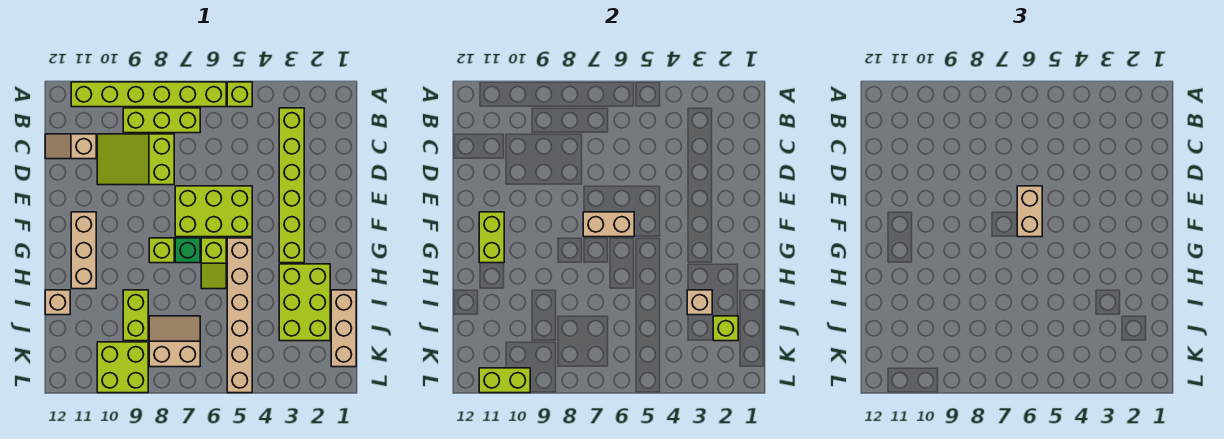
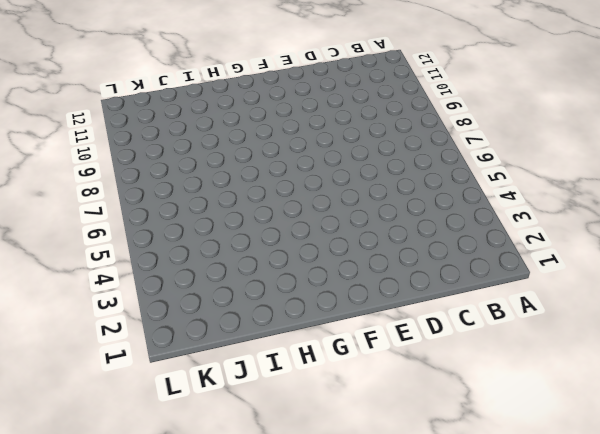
none -> lime brick A5 level 1
none -> lime brick A6:A11 level 1
none -> lime brick B3:G3 level 1

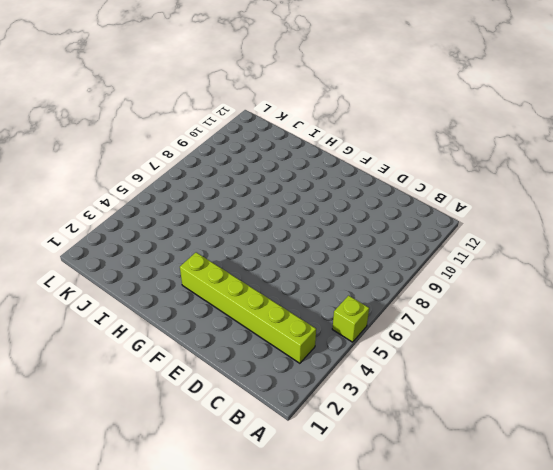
none -> lime brick A6:A11 level 1
none -> lime brick B7:B9 level 1
none -> lime slope C8:D10 level 1 top 8

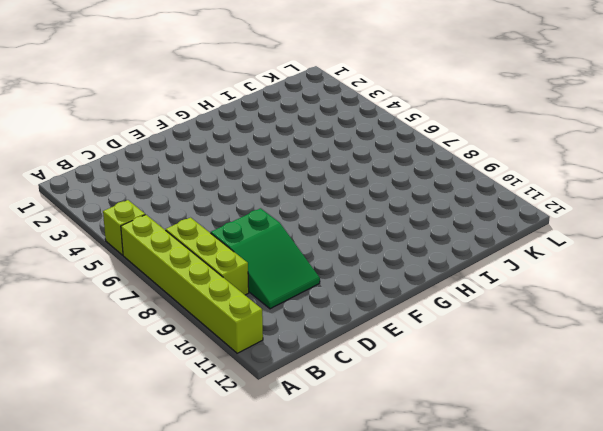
green slope C8:D10 level 1 top 8 -> lime slope C8:D10 level 1 top 8
none -> lime brick B3:G3 level 1
none -> tan slope C11:C12 level 1 top 11
none -> lime brick E5:F7 level 1

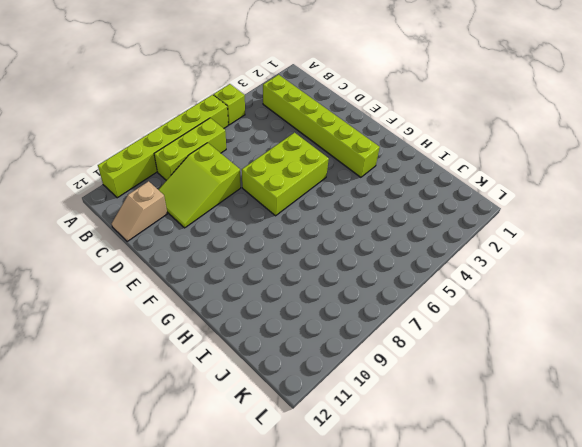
none -> tan brick F11:H11 level 1
none -> tan brick G5:L5 level 1
none -> lime slope G6:H6 level 1 top G

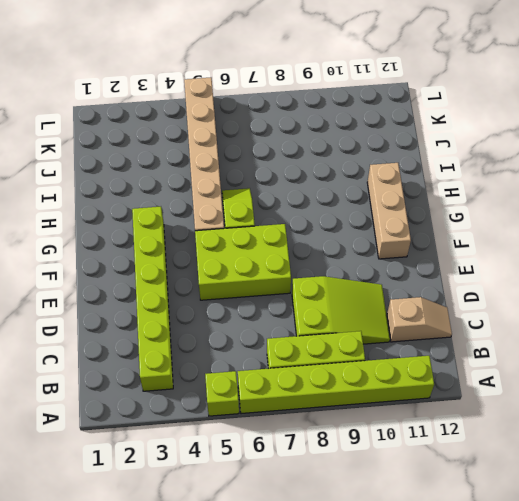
none -> green brick G7 level 1
none -> lime brick G8 level 1
none -> lime brick H2:J3 level 1

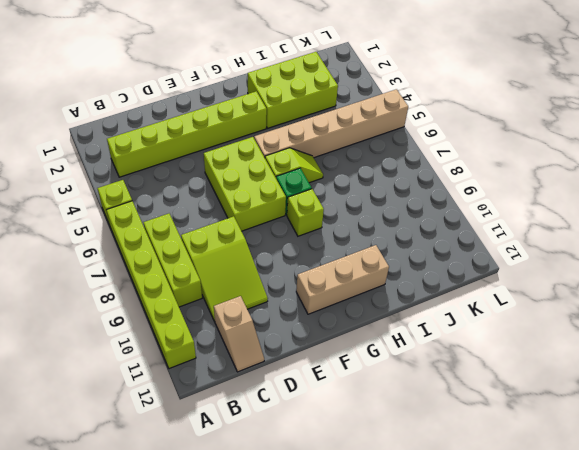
none -> tan brick I1:K1 level 1
none -> lime brick I9:J9 level 1
none -> tan brick I12 level 1

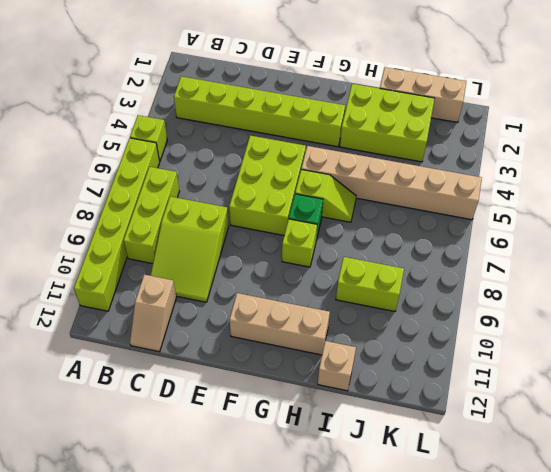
none -> tan slope J7:K8 level 1 top K
none -> lime brick K9:L10 level 1
none -> tan brick F6:F7 level 2

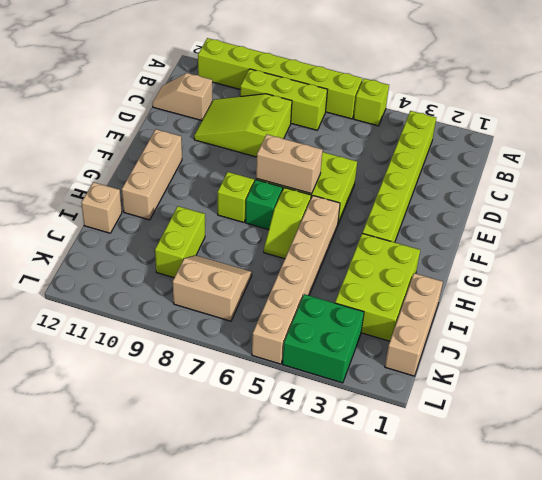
green brick K3:L4 level 1 -> none
none -> lime brick K9:L10 level 1
none -> lime brick F11:G11 level 2
none -> tan brick I3 level 2

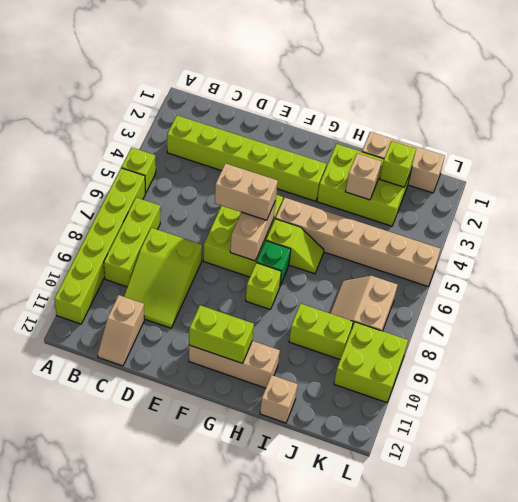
none -> lime brick L10:L11 level 2

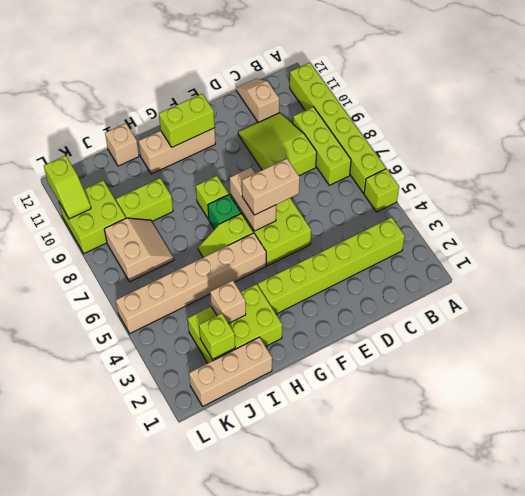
lime slope L10:L11 level 2 top 11 -> lime brick L10:L11 level 2

